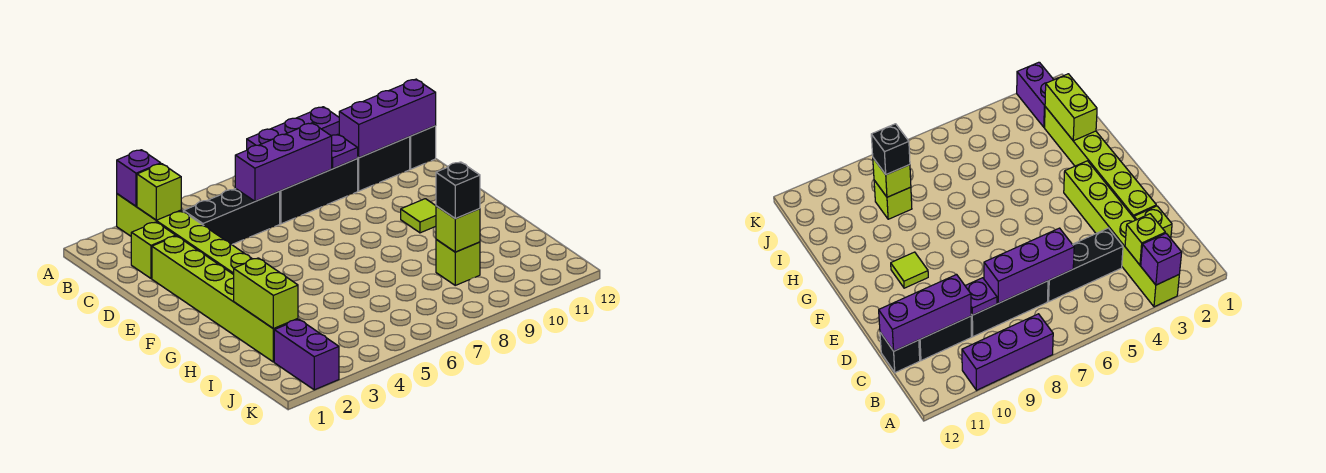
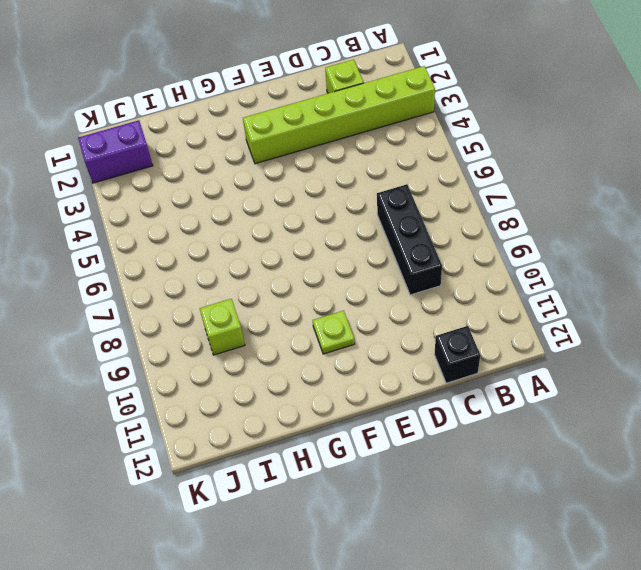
lime plate F10 level 1 -> lime tile F10 level 1
none -> purple brick A8:A10 level 1
none -> black brick C4:C6 level 1
none -> black brick C10:C11 level 1

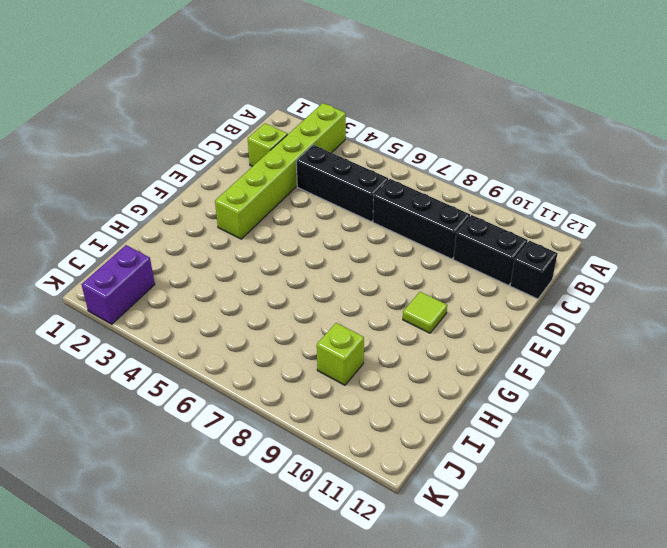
none -> purple brick A8:A10 level 1
none -> lime brick D2:I2 level 1
none -> purple brick A3 level 2

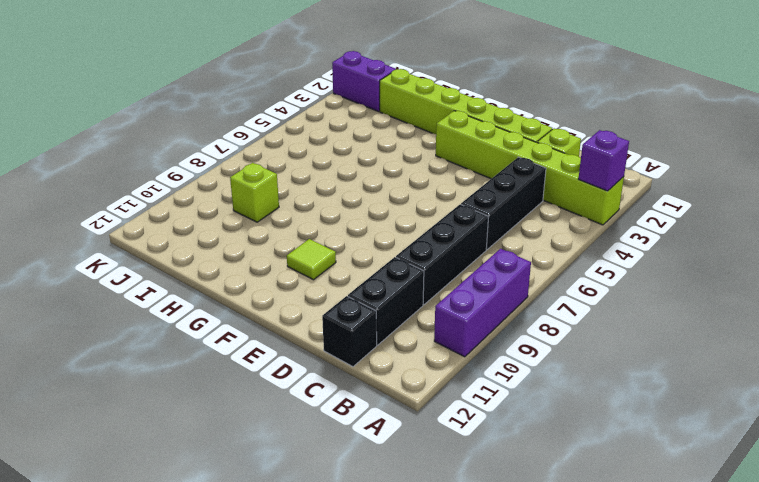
none -> lime brick B3 level 2
none -> purple brick C6:C8 level 2
none -> purple plate C9 level 2

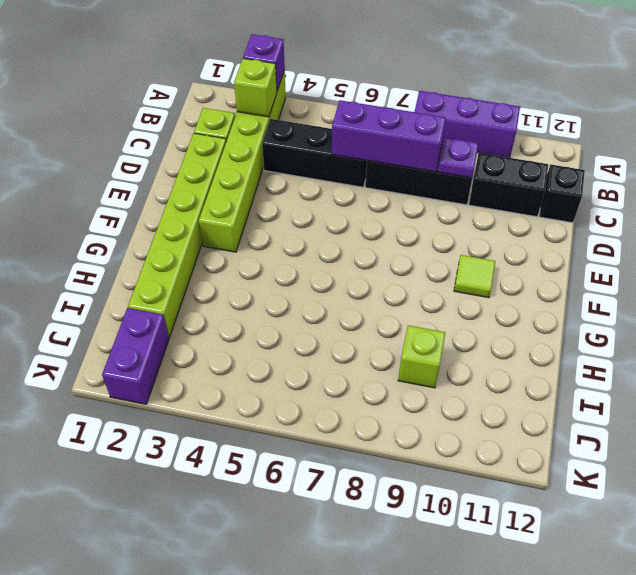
none -> purple brick C10:C12 level 2
none -> lime brick H2:I2 level 2
none -> lime brick I9 level 2

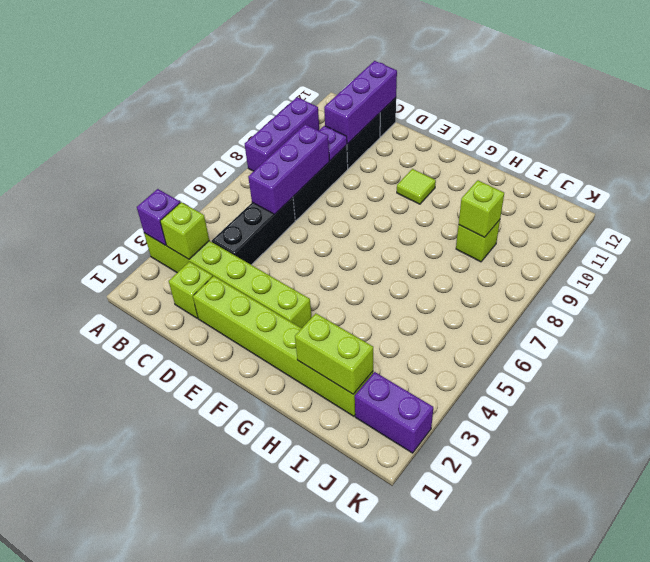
none -> black brick I9 level 3

